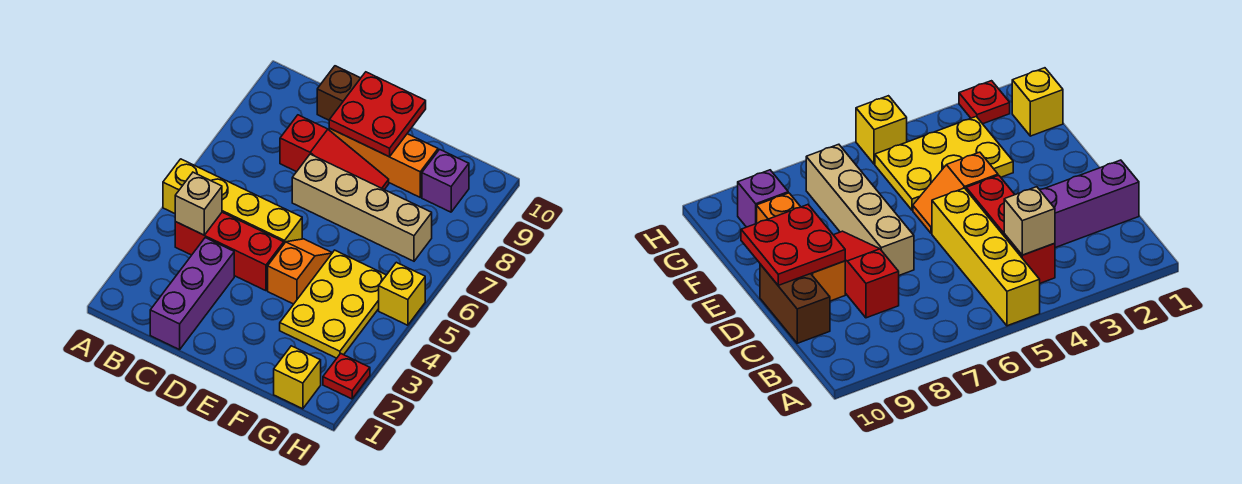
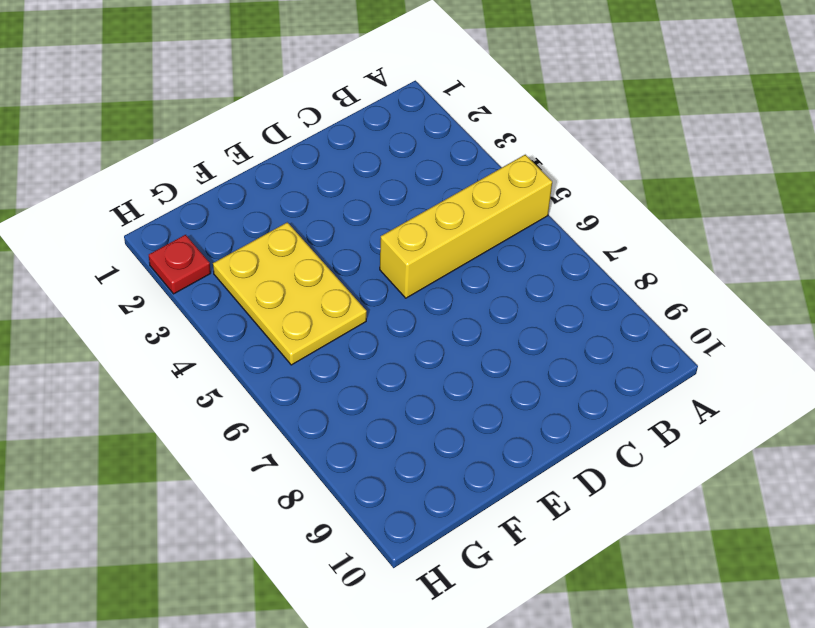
none -> red brick B4:D4 level 1
none -> purple brick C1:C3 level 1
none -> red slope C8:E8 level 1 top C

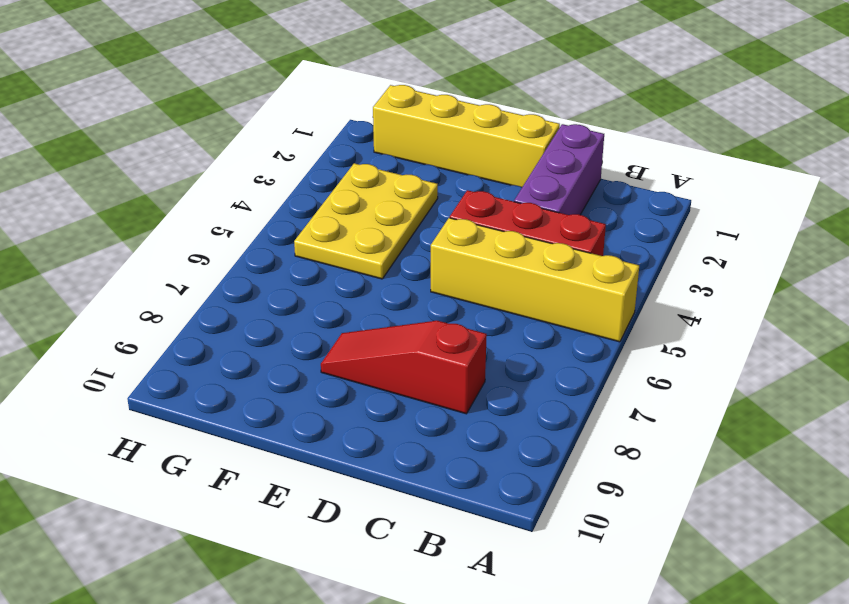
yellow brick D1:G1 level 1 -> yellow brick G1 level 1
none -> brown brick C10:D10 level 1
none -> tan brick D7:G7 level 1
none -> orange brick D9:F9 level 1

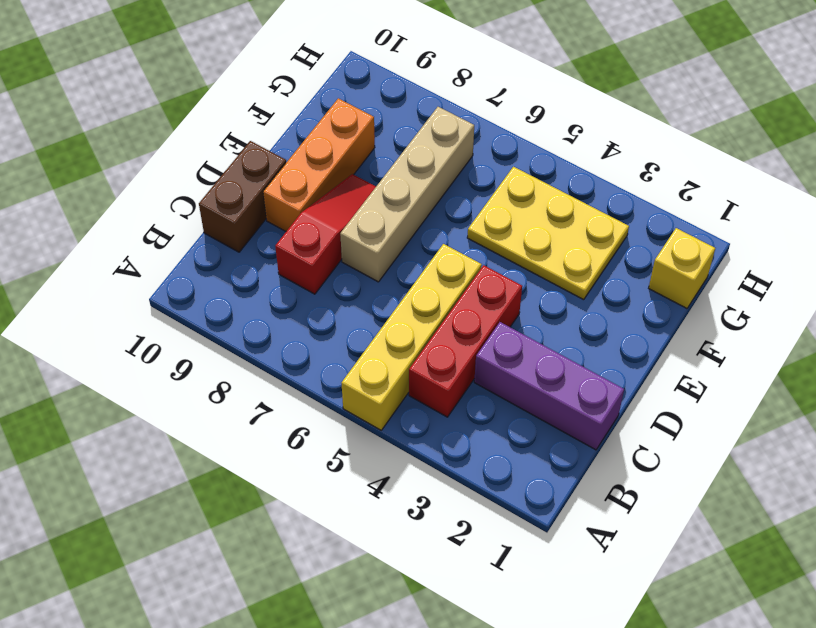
none -> orange slope E4:E5 level 1 top 4
none -> purple brick G9 level 1
none -> red plate H2 level 1

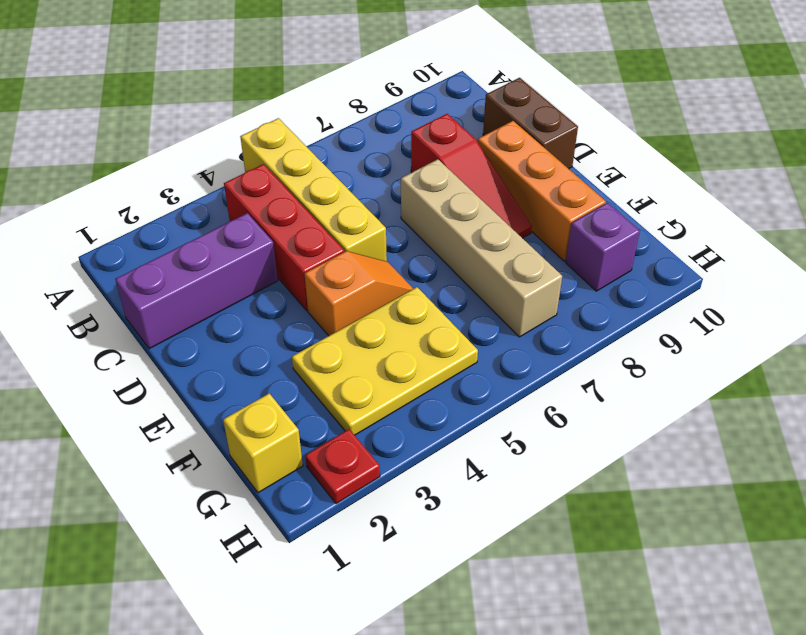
none -> yellow brick H5 level 1
none -> tan brick B4 level 2
none -> red plate D9:E10 level 2

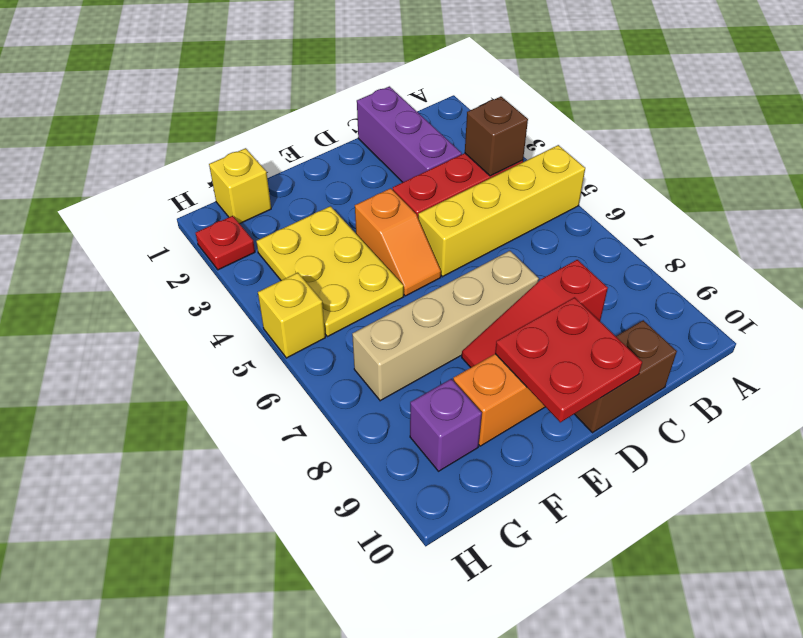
brown brick B4 level 2 -> tan brick B4 level 2

